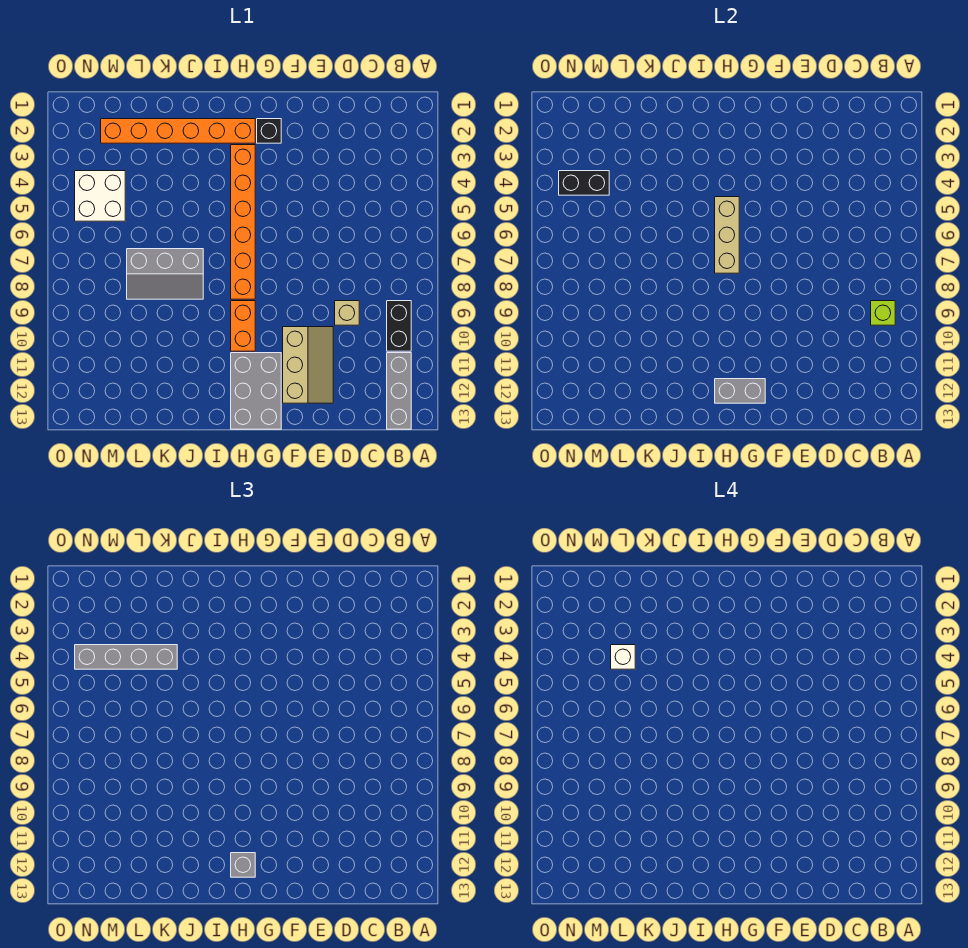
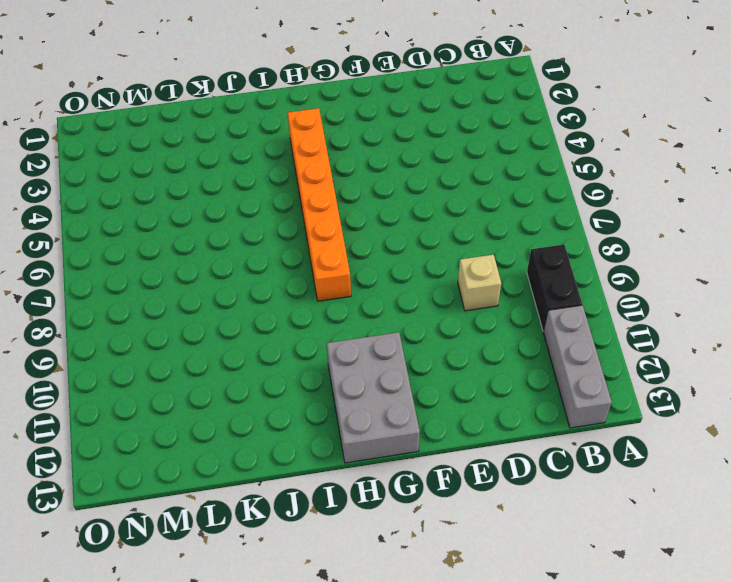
none -> tan slope E10:F12 level 1 top F
none -> black brick G2 level 1
none -> orange brick H2:M2 level 1

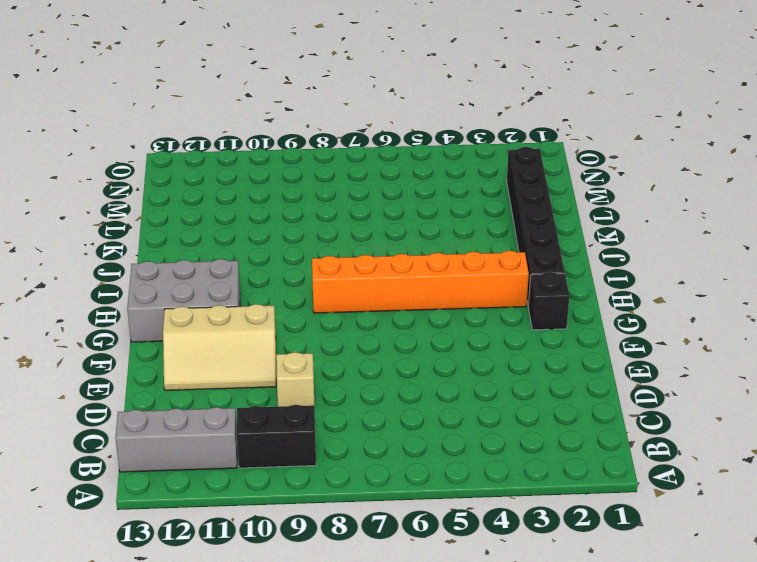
black brick H2:M2 level 1 -> orange brick H2:M2 level 1
none -> orange brick H9:H10 level 1
none -> grey slope J7:L8 level 1 top 7
none -> white brick M4:N5 level 1

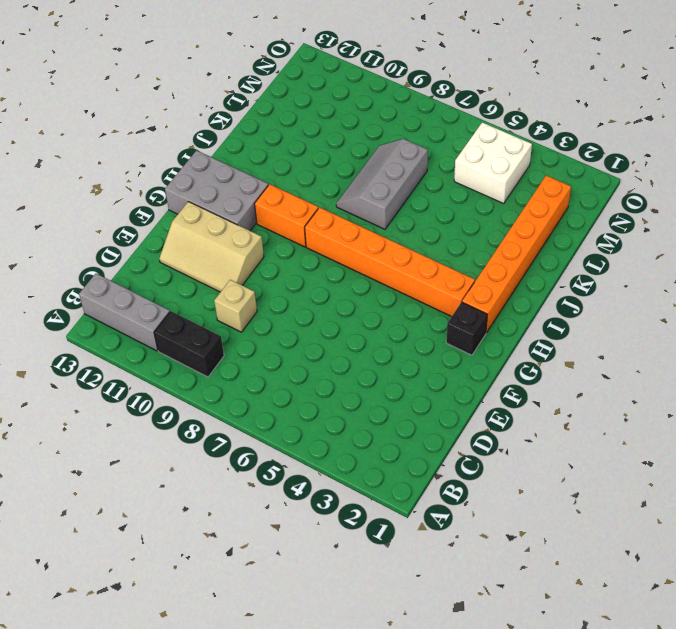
none -> lime brick B9 level 2
none -> grey brick G12:H12 level 2
none -> tan brick H5:H7 level 2

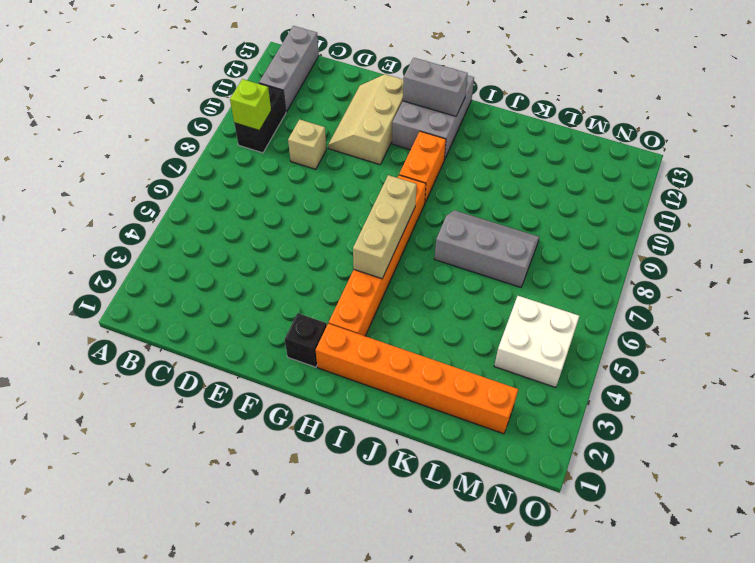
none -> black brick M4:N4 level 2
none -> grey brick H12 level 3
none -> grey brick K4:N4 level 3

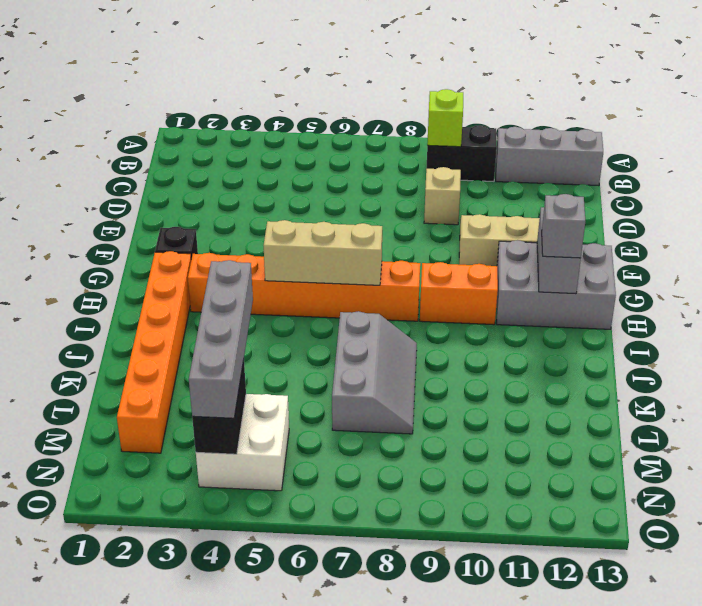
none -> white brick L4 level 4

